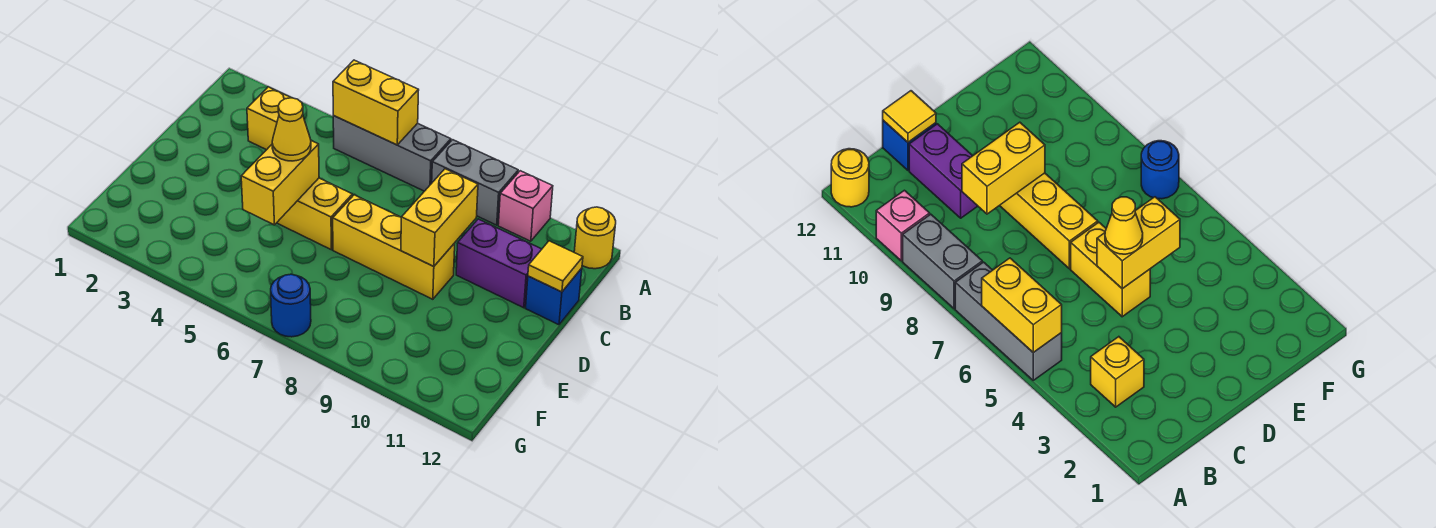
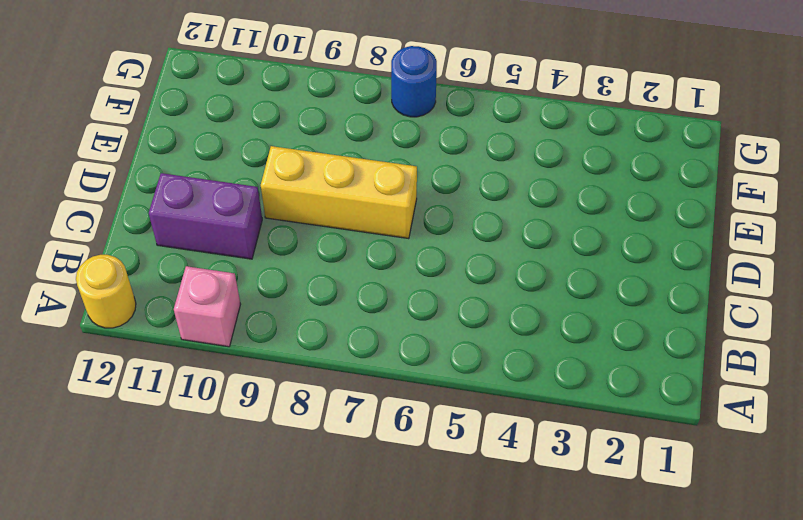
none -> grey brick A5:A7 level 1
none -> grey brick A8:A9 level 1
none -> yellow brick B3 level 1

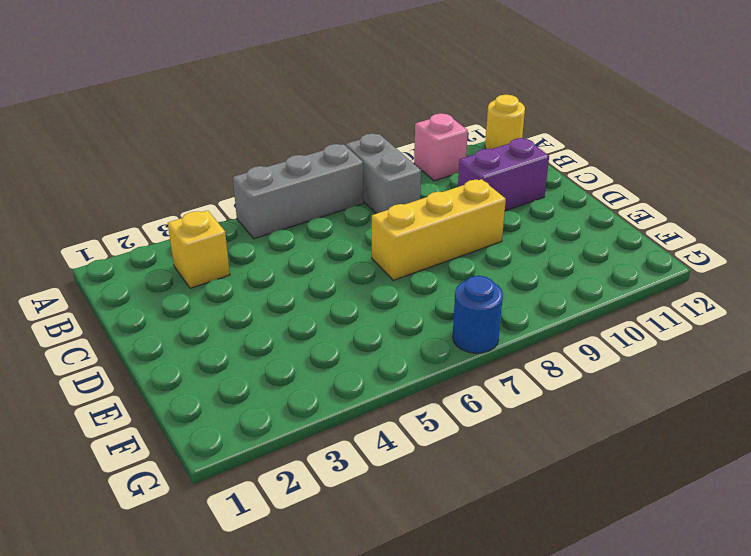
grey brick A8:B8 level 1 -> grey brick A8:A9 level 1
none -> blue brick C12 level 1
none -> yellow brick D5:D6 level 1
none -> yellow brick A5:A6 level 2

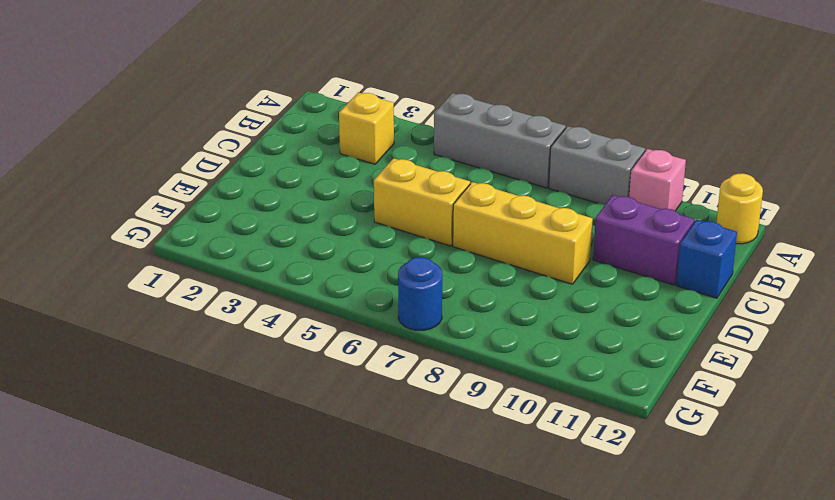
none -> yellow brick A5:A6 level 2
none -> yellow brick C9:D9 level 2
none -> yellow tile C12 level 2

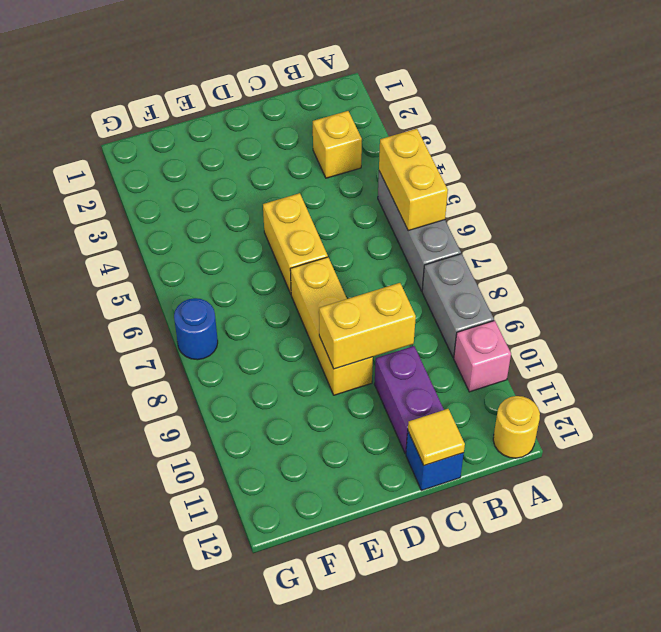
none -> yellow brick D5:E5 level 2
none -> yellow cone D5 level 3

